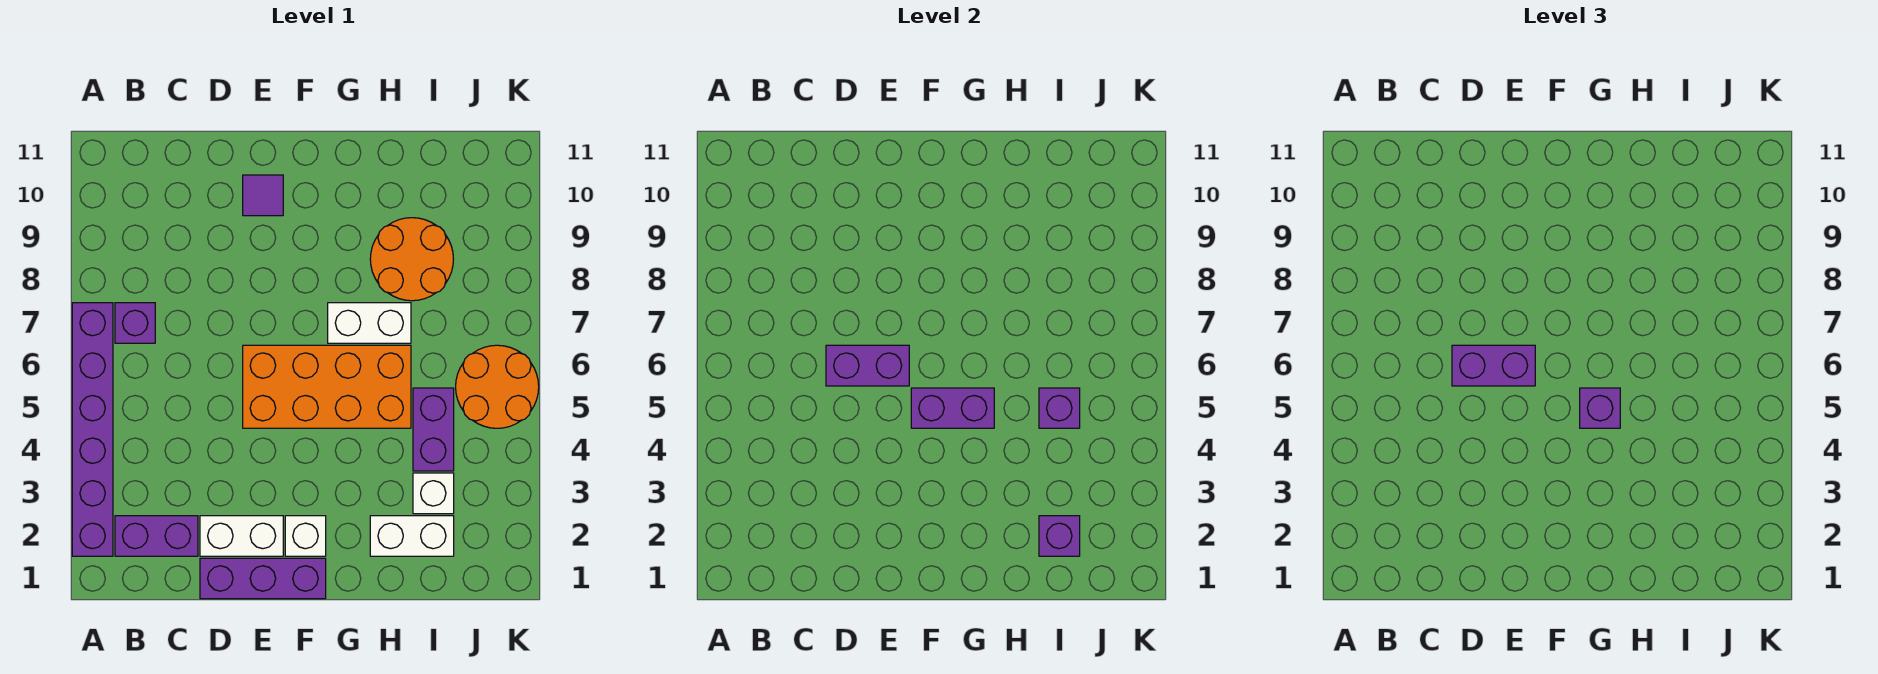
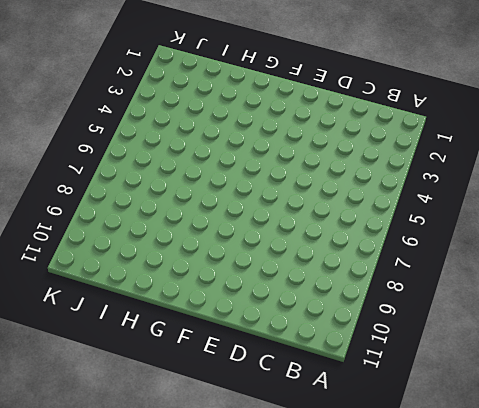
none -> purple brick A2:A7 level 1
none -> purple brick B2:C2 level 1
none -> purple brick B7 level 1

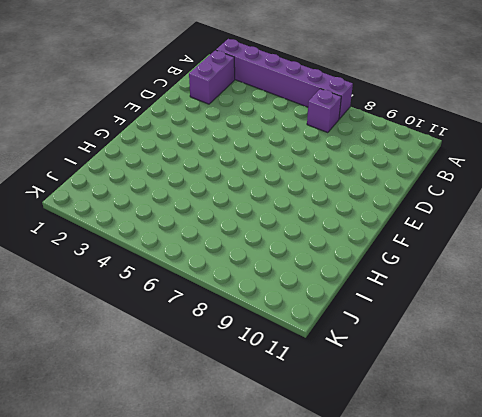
none -> purple brick D1:F1 level 1
none -> white brick D2:E2 level 1
none -> orange brick E5:H6 level 1

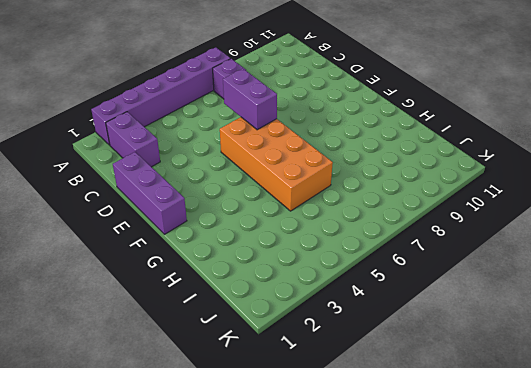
none -> white brick D2:E2 level 1
none -> purple tile E10 level 1
none -> white brick F2 level 1

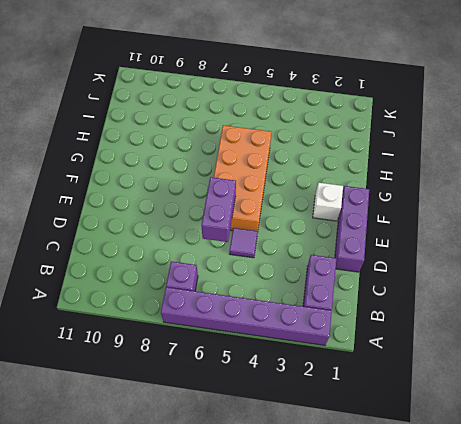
purple tile D5 level 1 -> purple tile E10 level 1
none -> white brick D2:E2 level 1
none -> white brick G7:H7 level 1
none -> white brick H2:I2 level 1

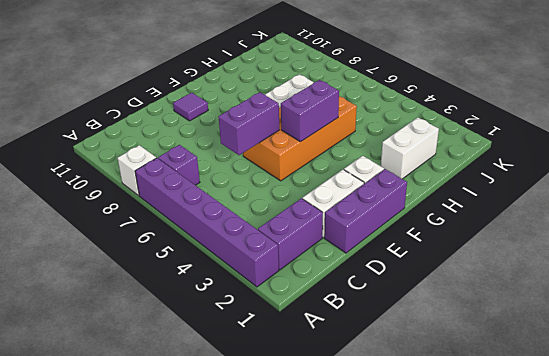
white brick A8 level 1 -> white brick I3 level 1
none -> orange round brick H8:I9 level 1
none -> purple brick I4:I5 level 1
none -> orange round brick J5:K6 level 1

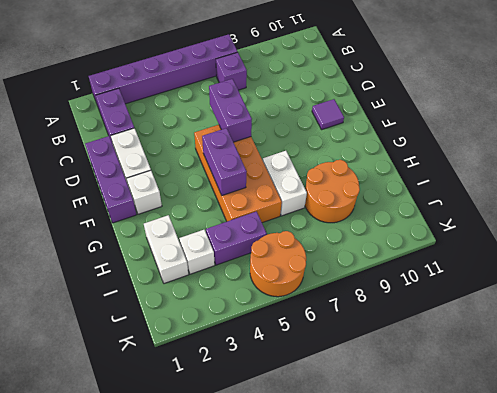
none -> purple brick I2 level 2
none -> purple brick I5 level 2
none -> purple brick D6:E6 level 3

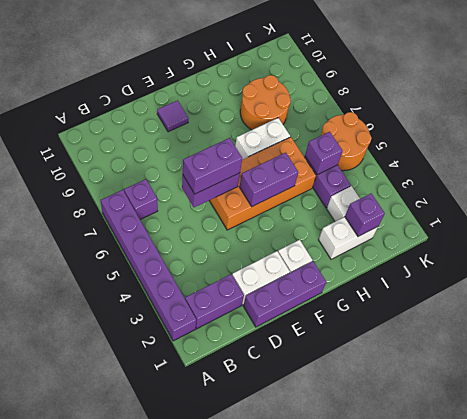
none -> purple brick G5 level 3

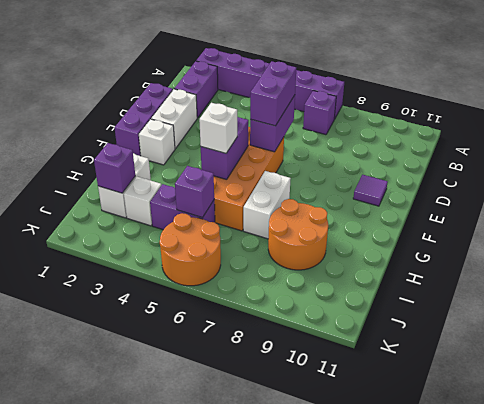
white brick G5 level 3 -> purple brick G5 level 3

